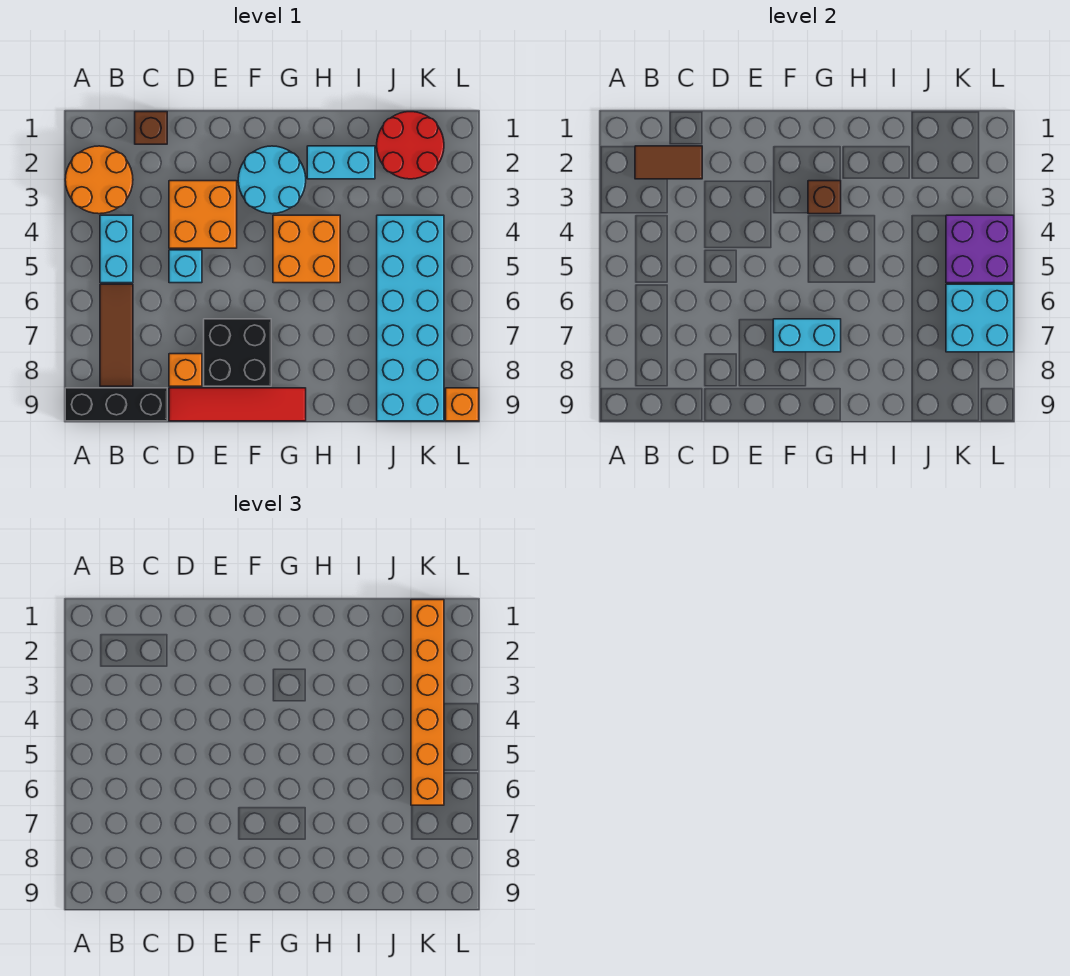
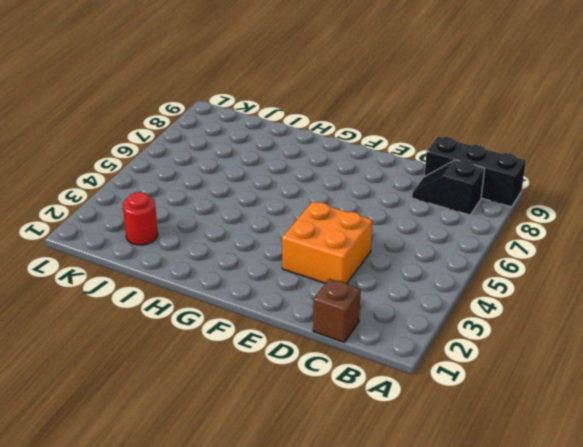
black slope B8:C8 level 1 top B -> brown tile B6:B8 level 1
red round brick J2 level 1 -> red round brick J1:K2 level 1
none -> orange round brick A2:B3 level 1
none -> cyan brick B4:B5 level 1
none -> cyan brick D5 level 1

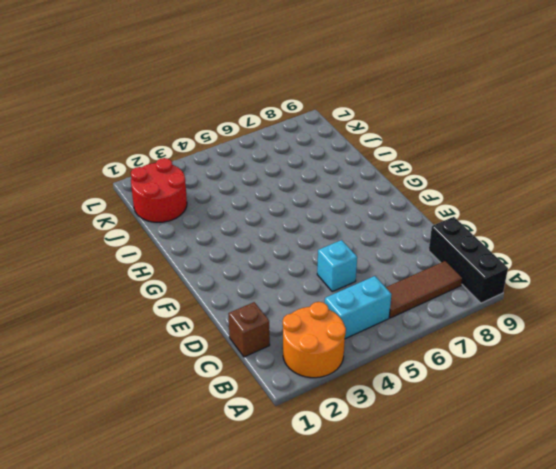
none -> orange brick D3:E4 level 1
none -> orange brick D8 level 1
none -> red tile D9:G9 level 1

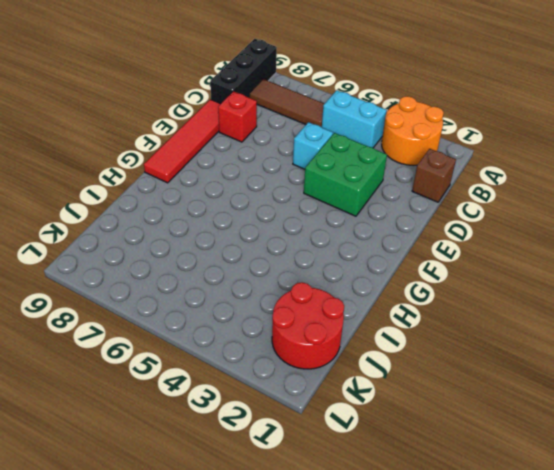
green brick D3:E4 level 1 -> orange brick D3:E4 level 1
red brick D8 level 1 -> orange brick D8 level 1
none -> black brick E7:F8 level 1
none -> cyan round brick F2:G3 level 1
none -> orange brick G4:H5 level 1

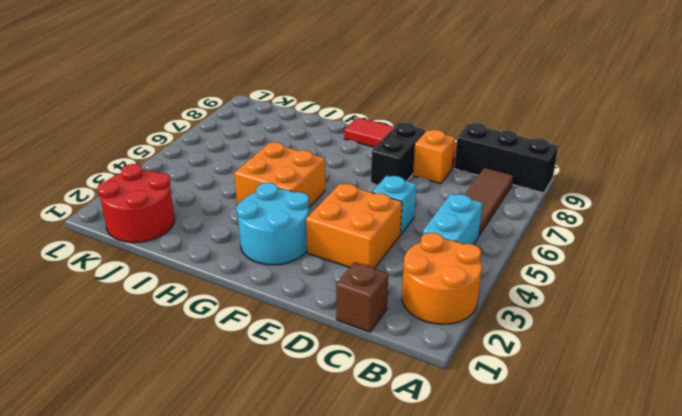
black brick E7:E8 level 1 -> black brick E7:F8 level 1
none -> cyan brick H2:I2 level 1
none -> cyan brick J4:K9 level 1
none -> orange brick L9 level 1

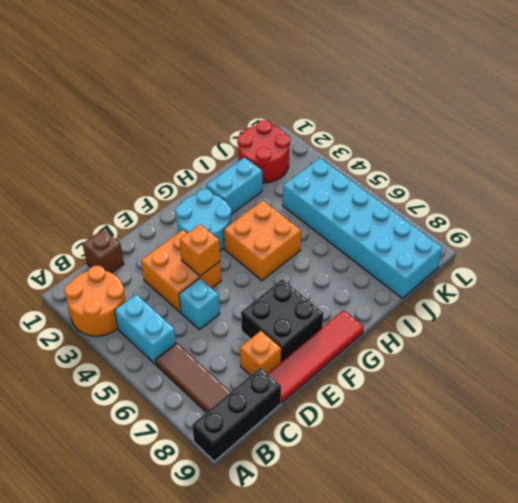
orange brick E4 level 2 -> orange brick L9 level 1
none -> brown tile B2:C2 level 2
none -> cyan brick F7:G7 level 2
none -> brown brick G3 level 2

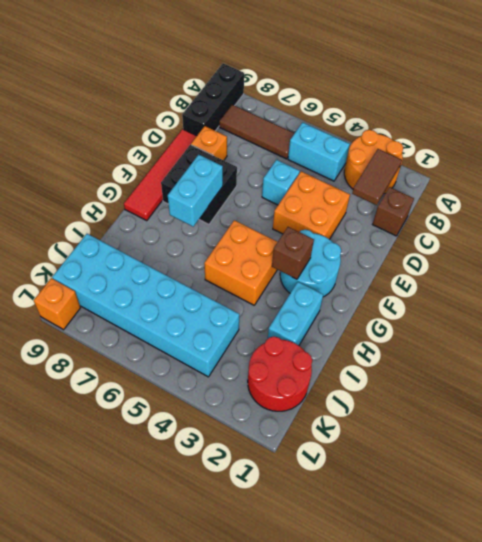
none -> purple brick K4:L5 level 2
none -> cyan brick K6:L7 level 2
none -> orange brick K1:K6 level 3

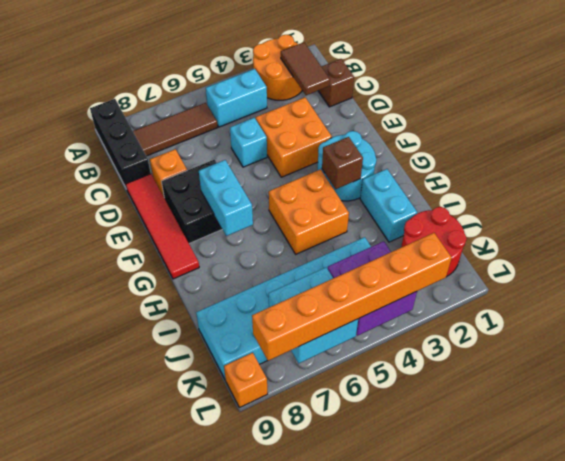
orange brick L3:L8 level 3 -> orange brick K1:K6 level 3

